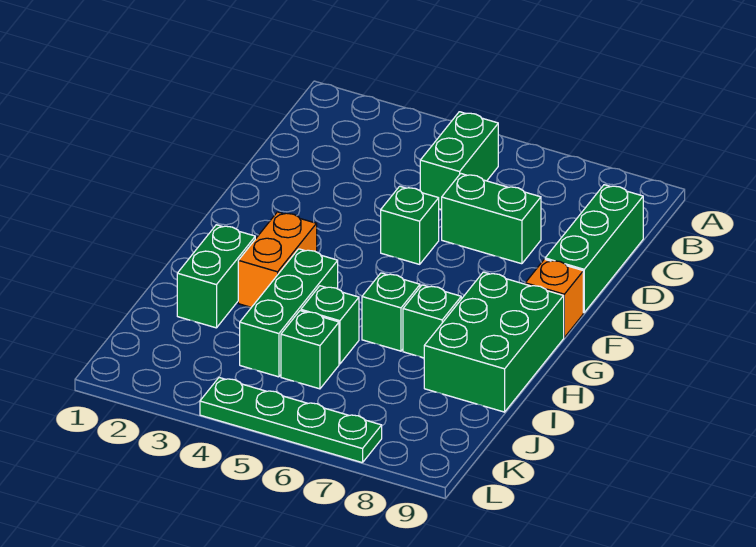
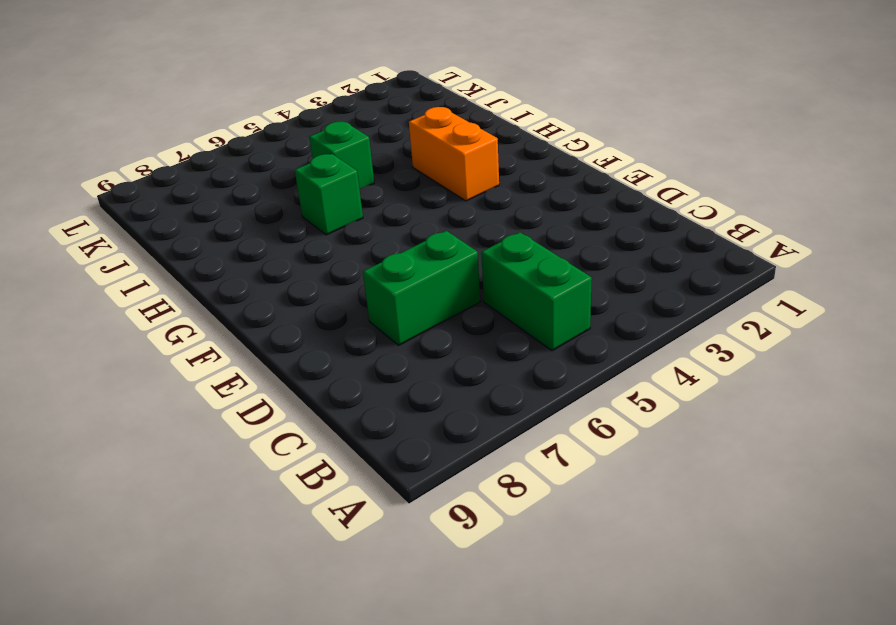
none -> green brick C9:E9 level 1
none -> green brick E5 level 1
none -> orange brick F9 level 1

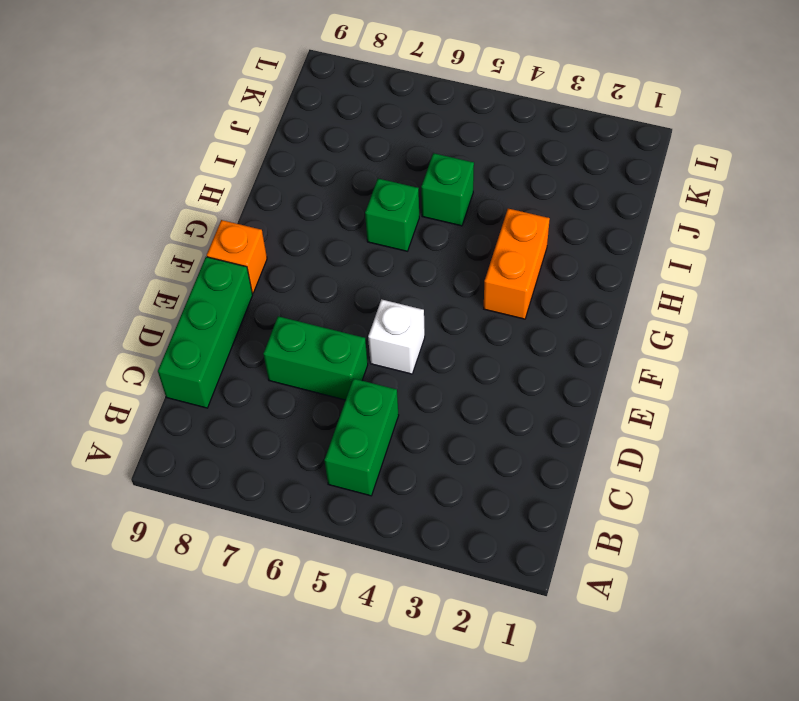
white brick E5 level 1 -> green brick E5 level 1
none -> green brick G8:I9 level 1
none -> green brick H2:I2 level 1
none -> green brick H4:J4 level 1

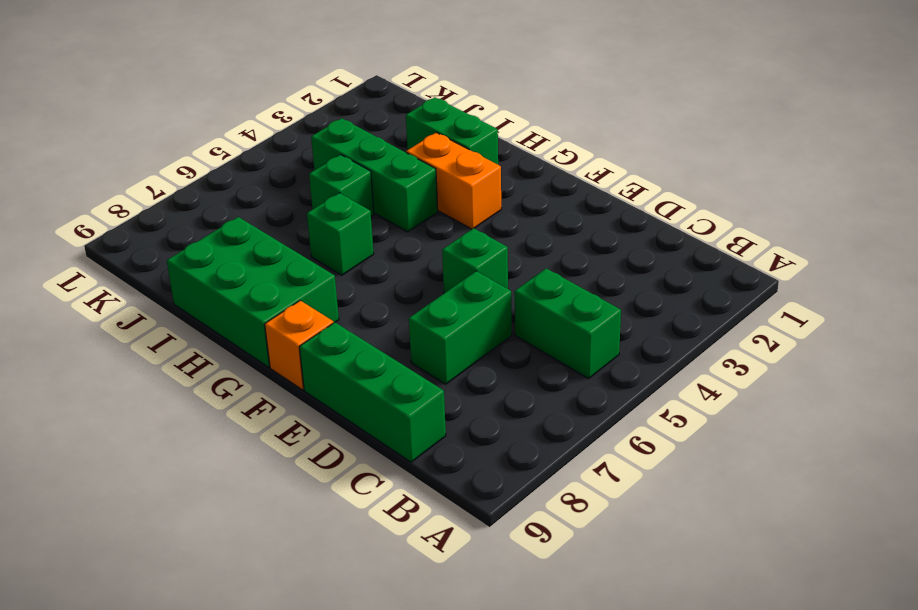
none -> green brick H7 level 1
none -> green brick J5 level 1
none -> green plate L4:L7 level 1

